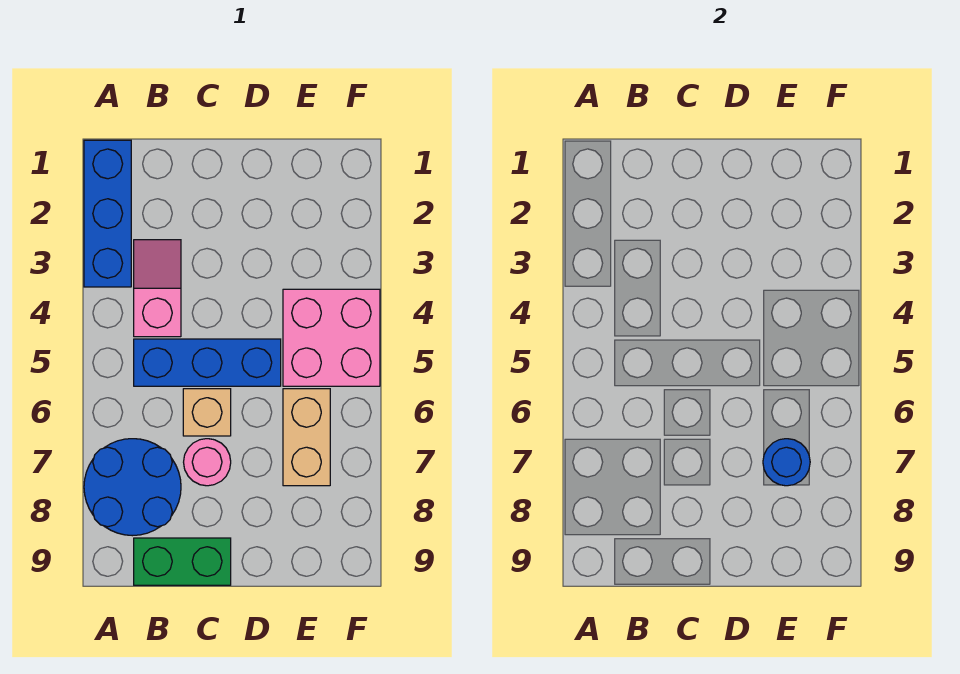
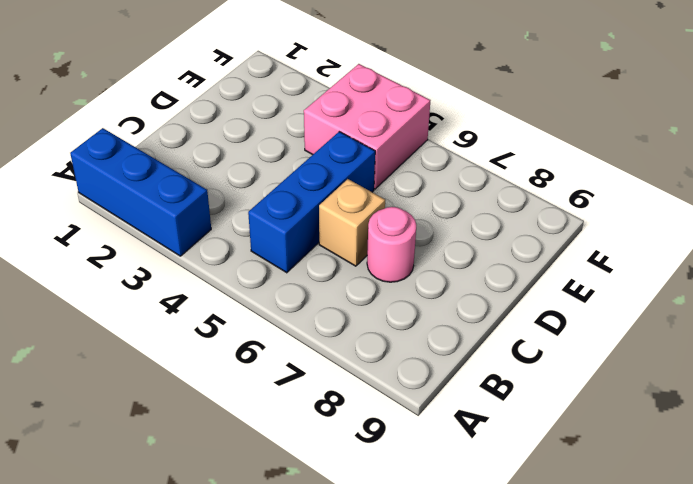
none -> blue round brick A7:B8 level 1
none -> pink slope B3:B4 level 1 top 4

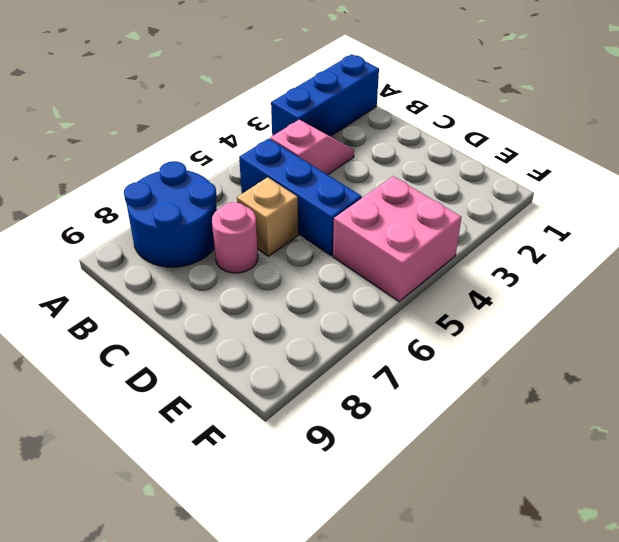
none -> green brick B9:C9 level 1
none -> tan brick E6:E7 level 1

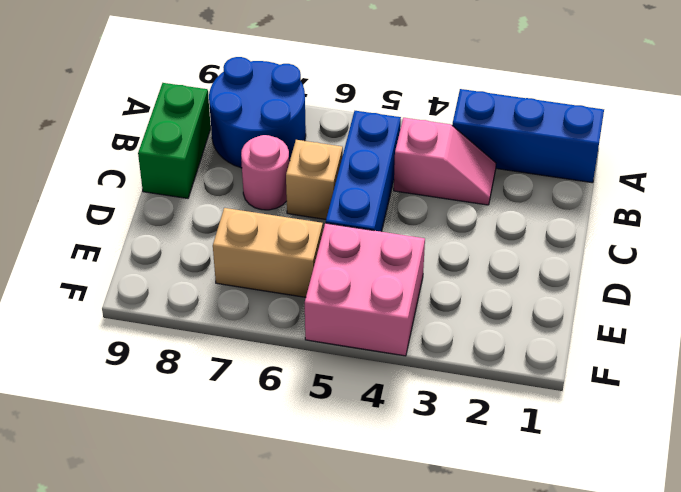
none -> blue round brick E7 level 2

